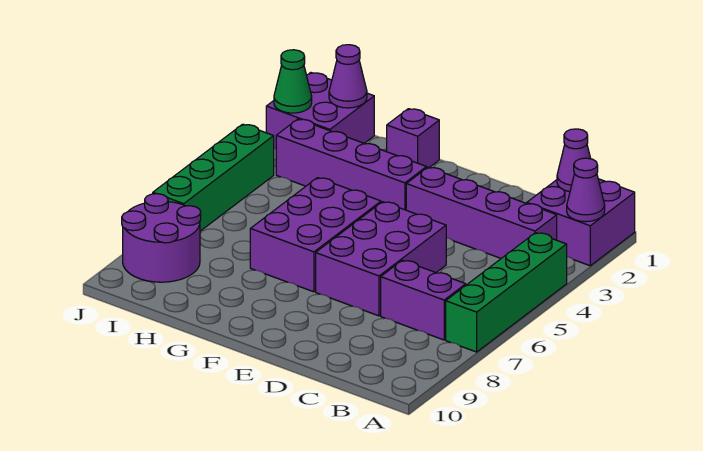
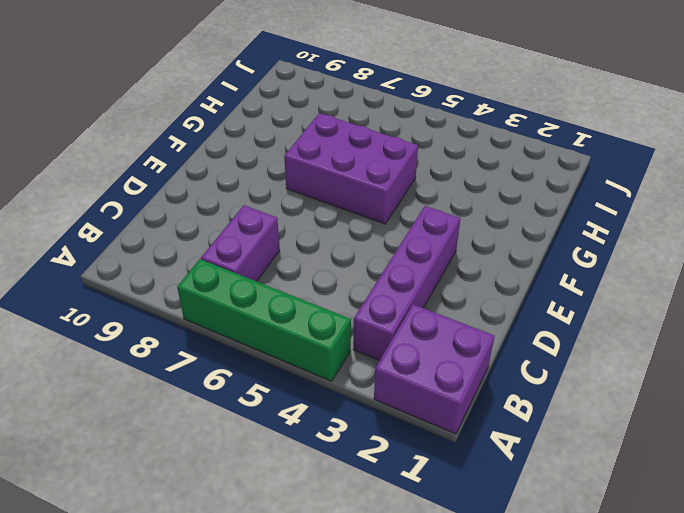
none -> purple brick D5:E7 level 1
none -> purple brick F3:I3 level 1
none -> purple brick G1 level 1

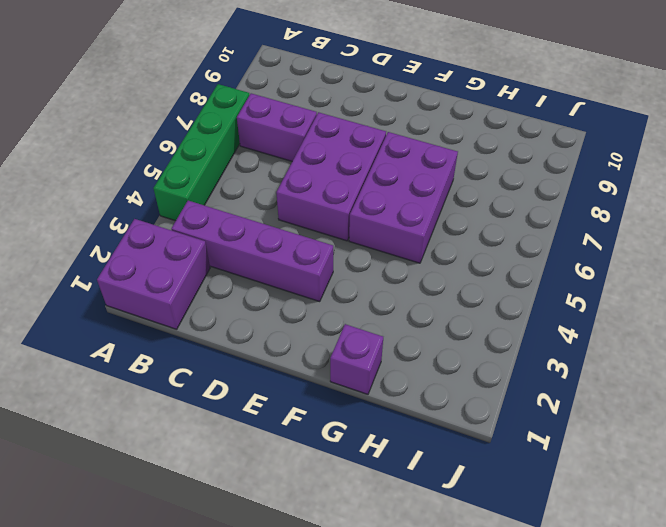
none -> purple brick F3:I3 level 1
none -> purple brick I1:J2 level 1
none -> purple round brick I8:J9 level 1

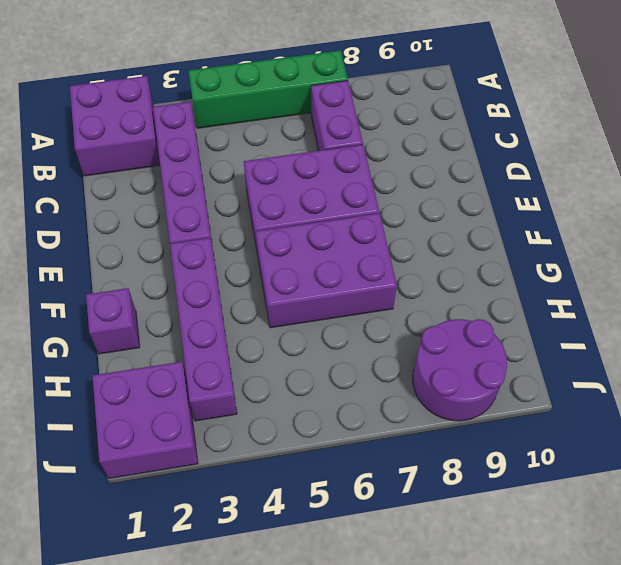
none -> green brick J4:J7 level 1
none -> purple cone A2 level 2
none -> purple cone B1 level 2

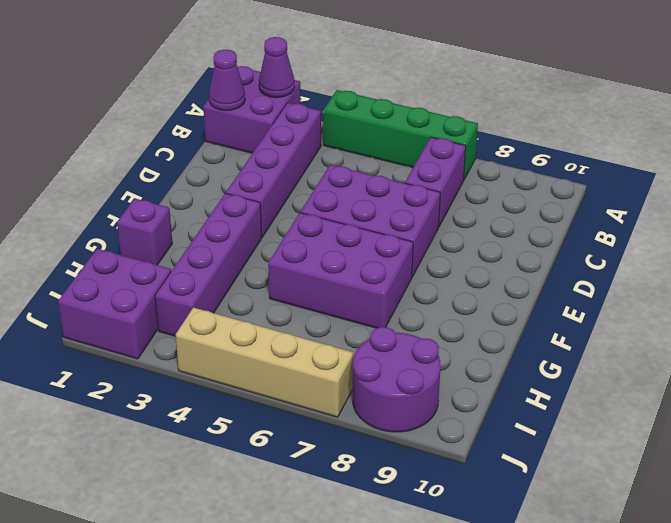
tan brick J4:J7 level 1 -> green brick J4:J7 level 1
none -> purple cone I1 level 2
none -> green cone J2 level 2

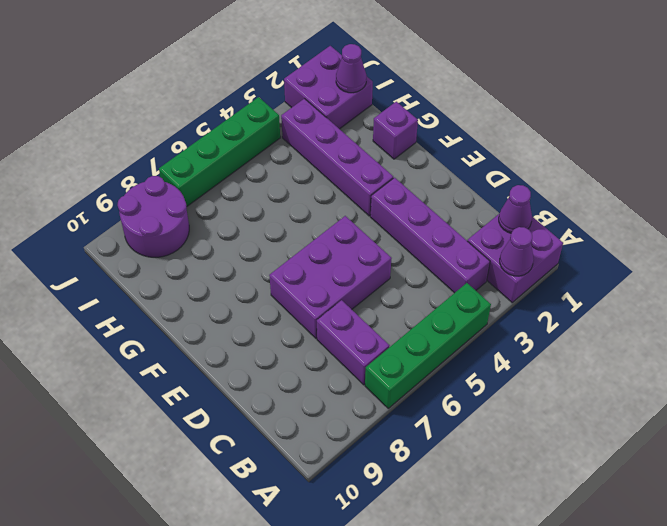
none -> purple brick F5:G7 level 1
none -> green cone J2 level 2

